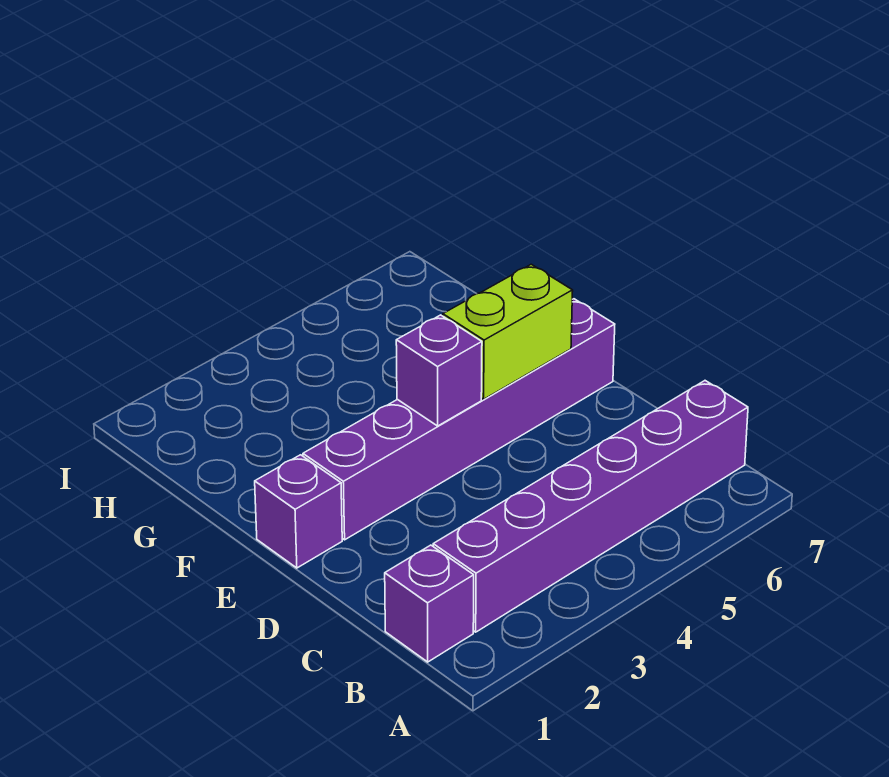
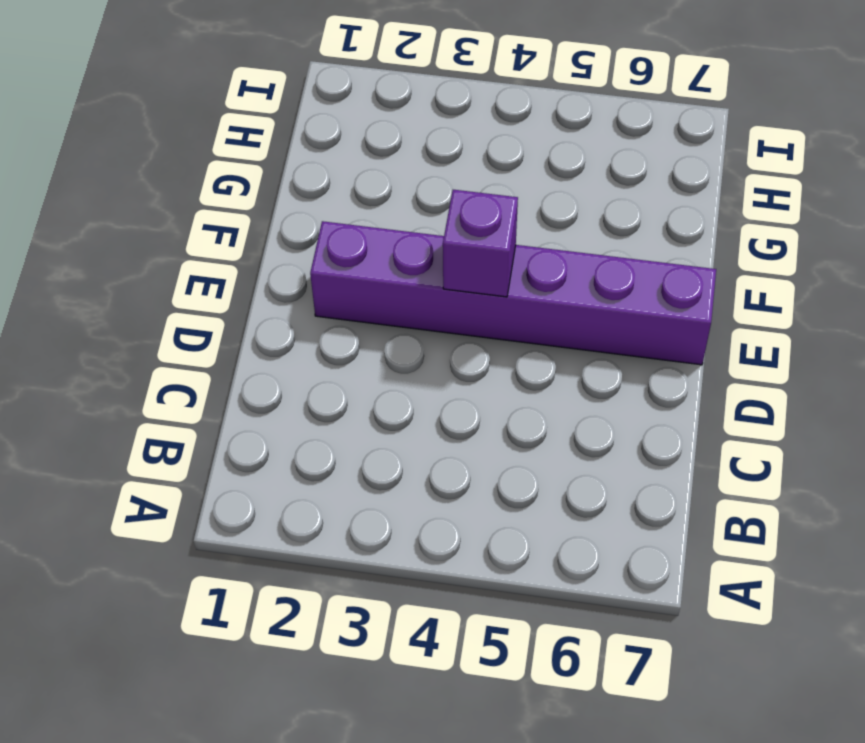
none -> purple brick B1 level 1
none -> purple brick B2:B7 level 1

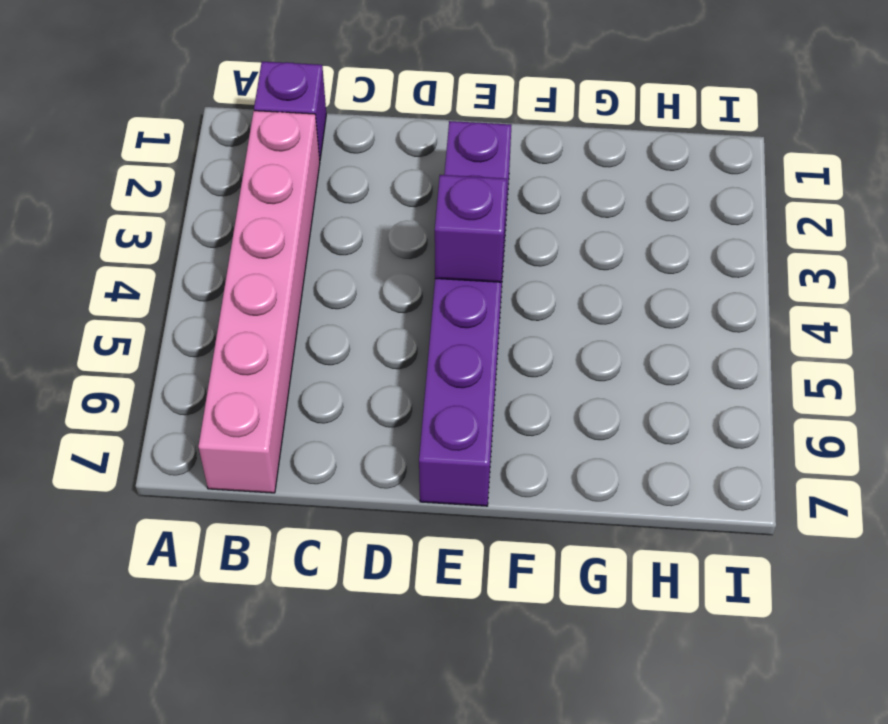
pink brick B2:B7 level 1 -> purple brick B2:B7 level 1
none -> purple brick E1 level 1
none -> lime brick E5:E6 level 2

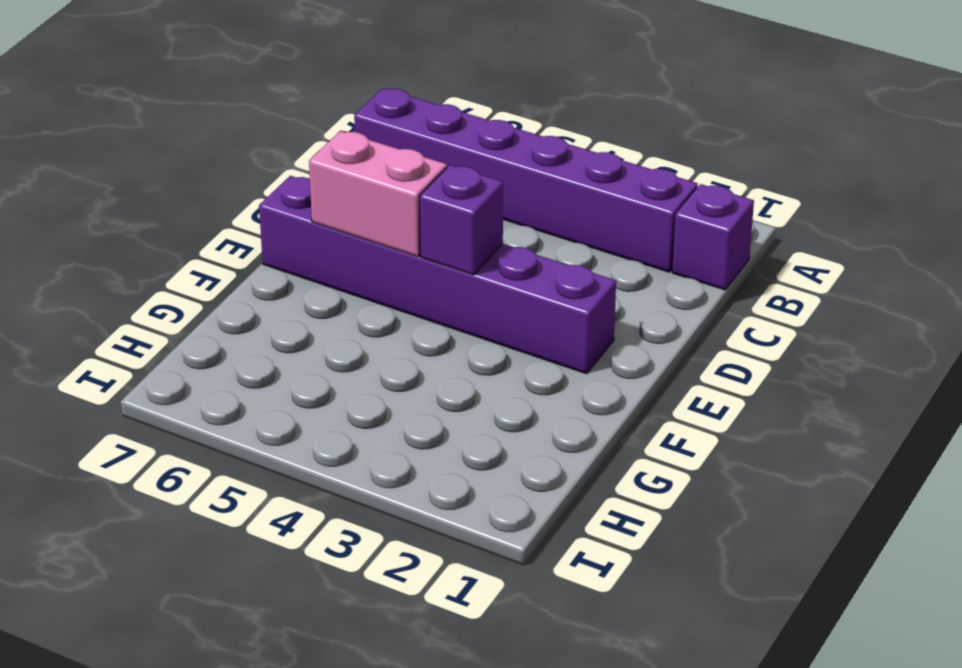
pink brick E5:E6 level 2 -> lime brick E5:E6 level 2
none -> purple brick E1 level 1

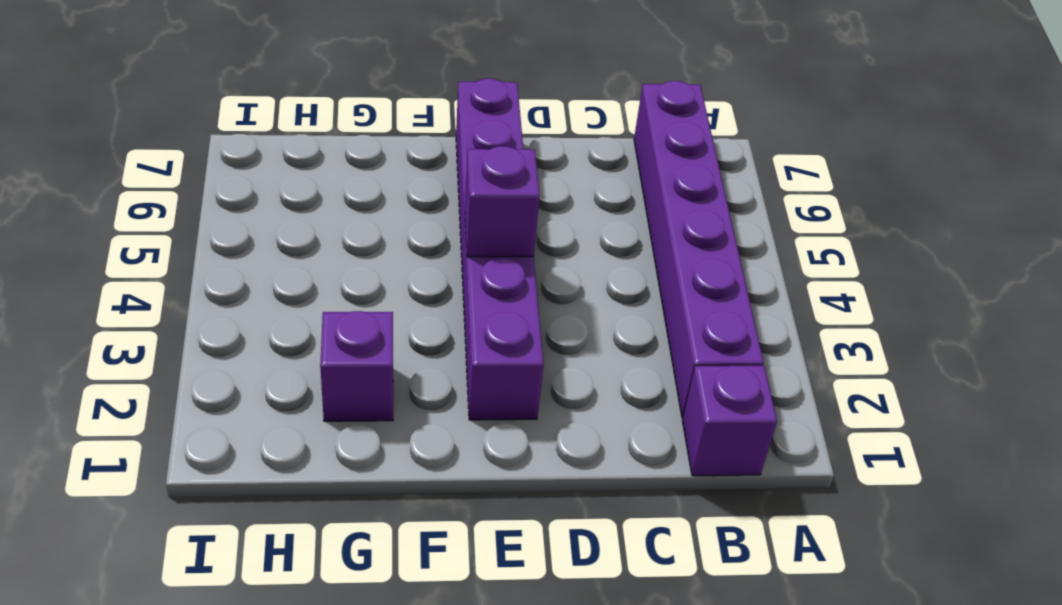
purple brick G2 level 1 -> purple brick E1 level 1
none -> lime brick E5:E6 level 2

